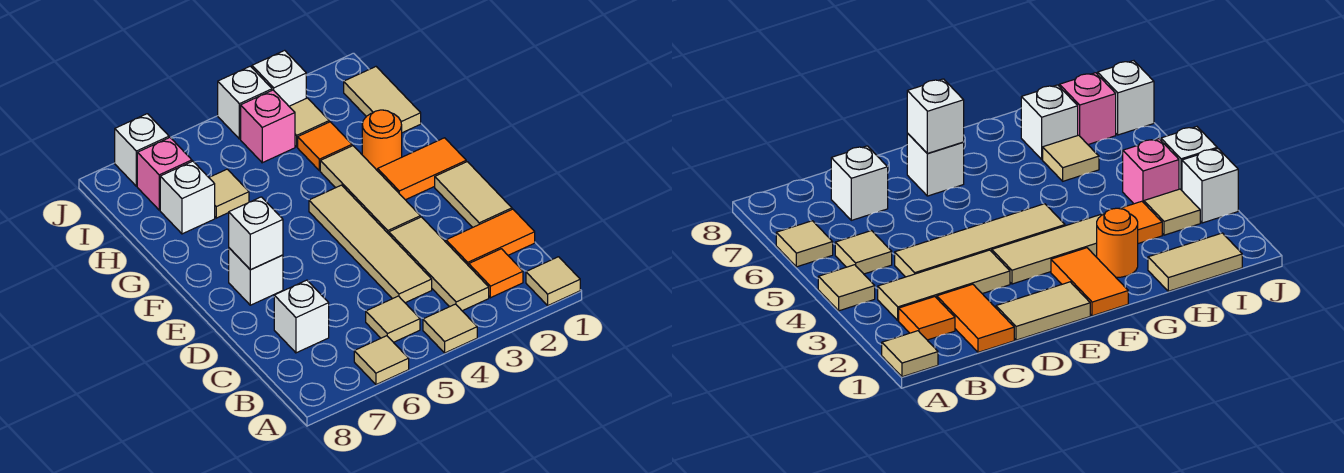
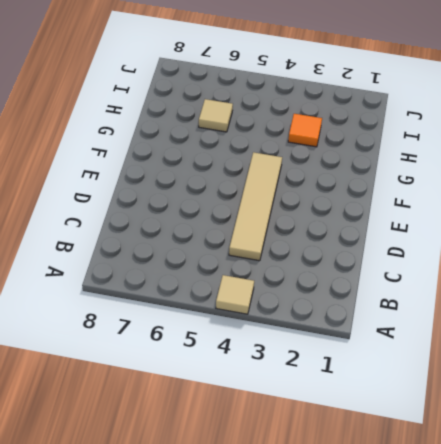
none -> tan tile A1 level 1
none -> tan tile A6 level 1
none -> orange tile B2 level 1

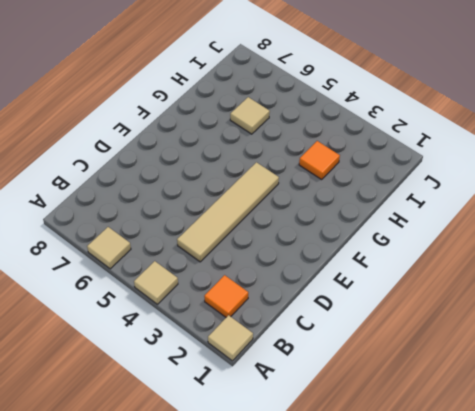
none -> tan tile B3:D3 level 1
none -> tan tile B5 level 1
none -> orange tile C1:C2 level 1

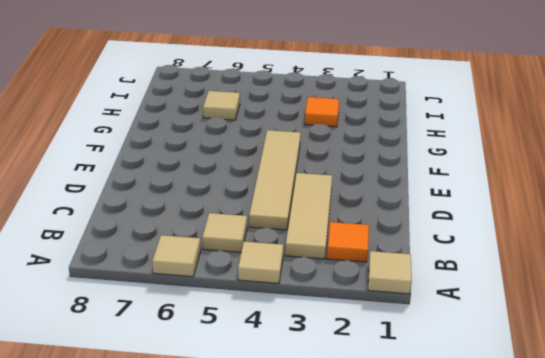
none -> orange tile C1:C2 level 1
none -> white brick C7 level 1
none -> tan tile D1:E1 level 1

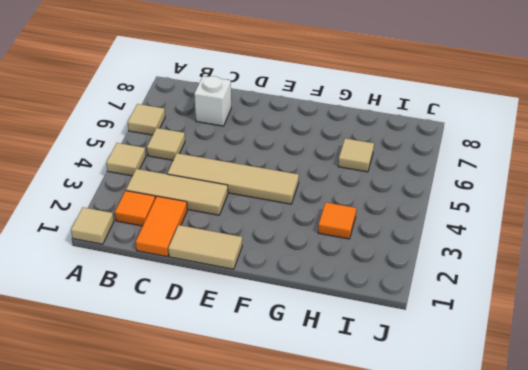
none -> tan tile E3:G3 level 1
none -> white brick E7 level 1
none -> orange tile F1:F2 level 1

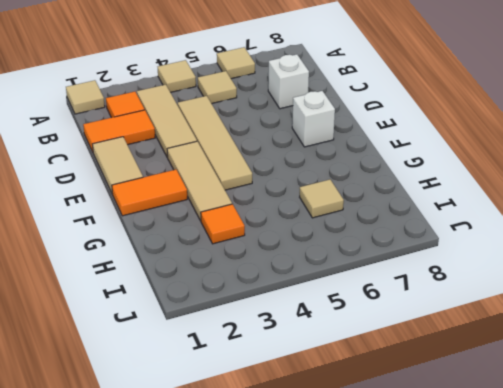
none -> orange round brick G2 level 1
none -> tan tile H1:I1 level 1
none -> white brick H7 level 1

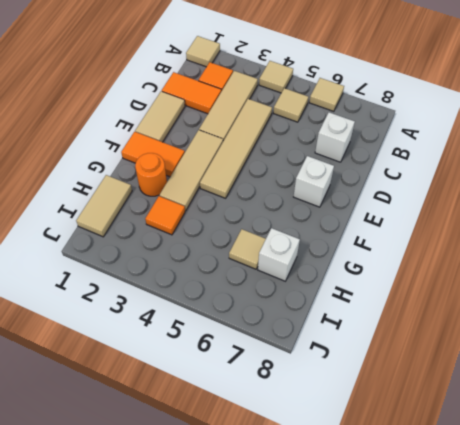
none -> tan tile I3 level 1
none -> pink brick I4 level 1
none -> pink brick I7 level 1

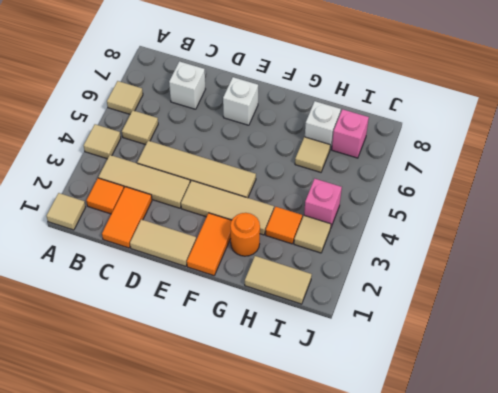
none -> white brick J3 level 1
none -> white brick J4 level 1
none -> white brick J7 level 1

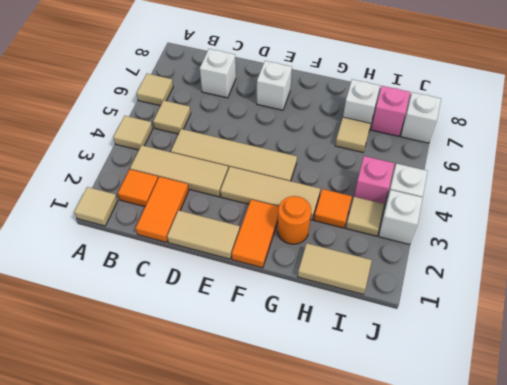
none -> white brick E7 level 2

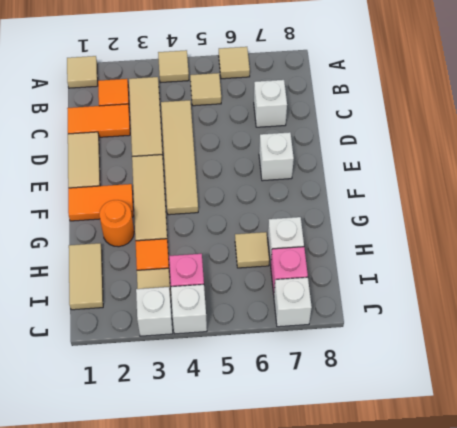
none -> white brick E7 level 2

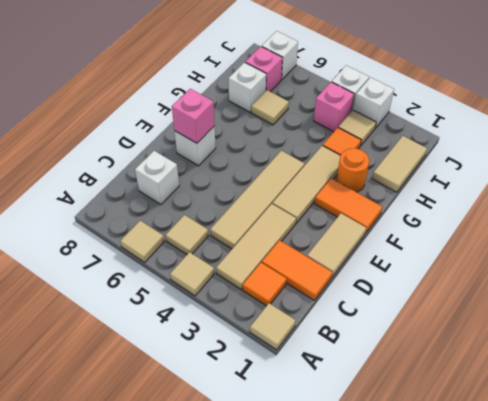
pink brick E7 level 2 -> white brick E7 level 2

